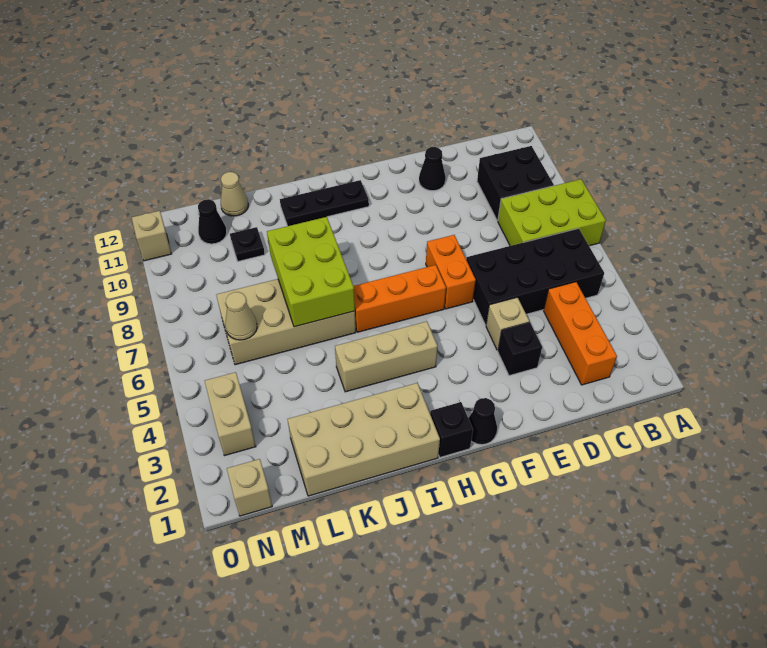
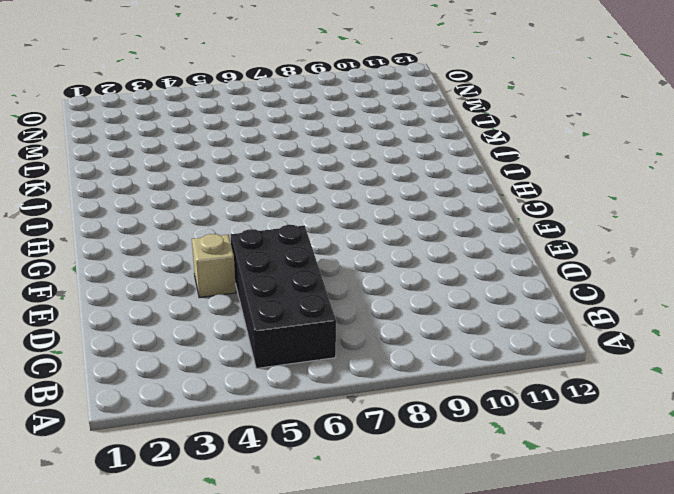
none -> lime brick A7:C8 level 1
none -> black brick B9:C10 level 1
none -> orange brick C2:C4 level 1

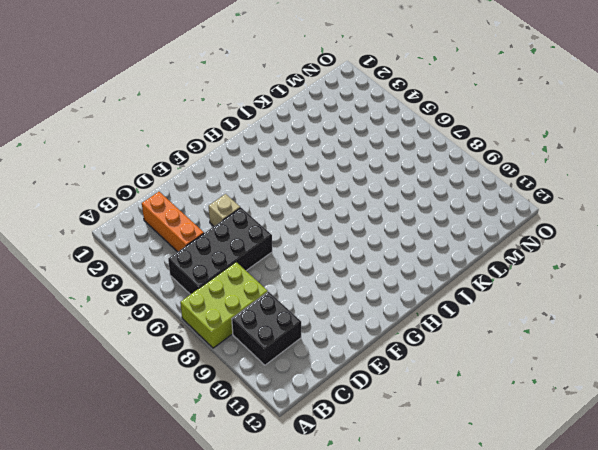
none -> black brick E3 level 1
none -> black cone E11 level 1
none -> orange brick F6:F7 level 1

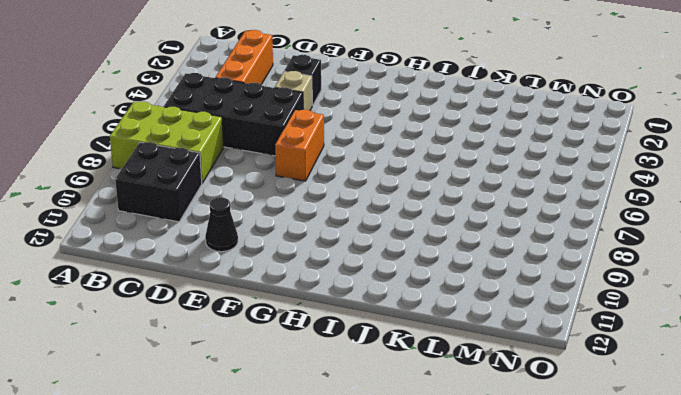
none -> black cone G1 level 1
none -> orange brick G6:I6 level 1
none -> black brick H1 level 1

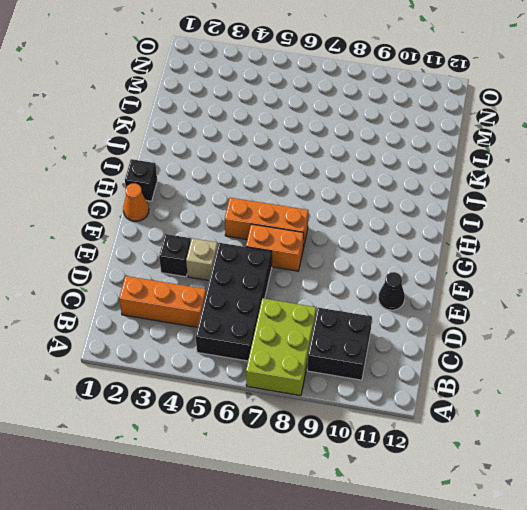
orange cone G1 level 1 -> black cone G1 level 1
orange brick G5:G7 level 1 -> orange brick G6:I6 level 1
none -> tan brick H4:J4 level 1
none -> black plate H11:J11 level 1
none -> tan brick I1:L2 level 1

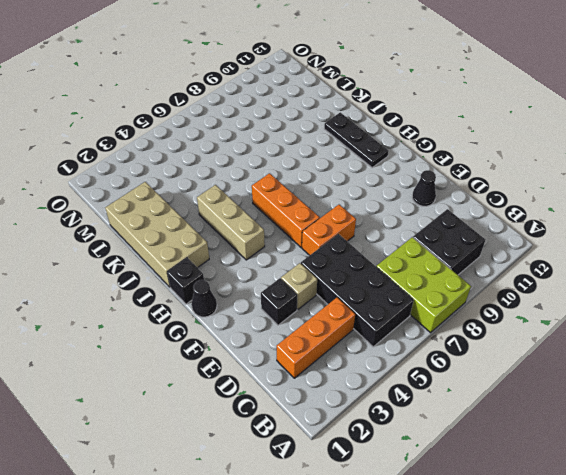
none -> tan brick J6:M7 level 1
none -> black plate L10 level 1
none -> tan cone L12 level 1

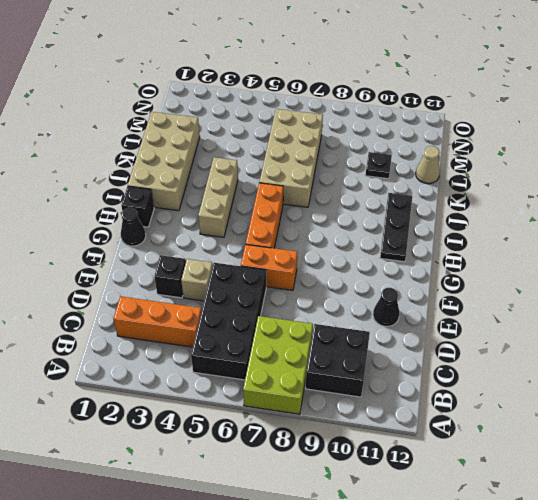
none -> black cone M11 level 1
none -> tan brick N1 level 1
none -> tan brick N3:N4 level 1

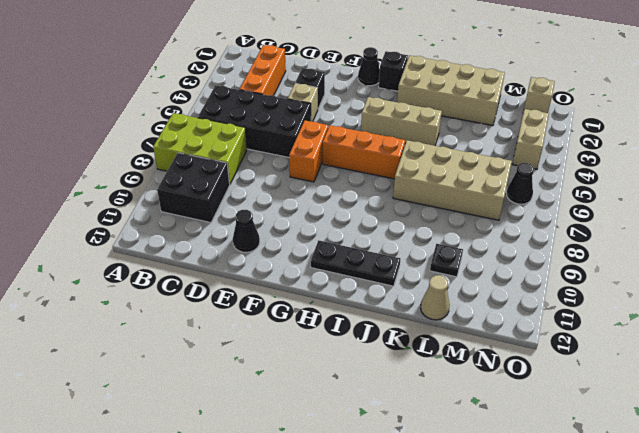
black cone N6 level 1 -> black cone M11 level 1
none -> tan brick O11 level 1
none -> lime brick J6:K8 level 2
none -> tan cone M6 level 2

